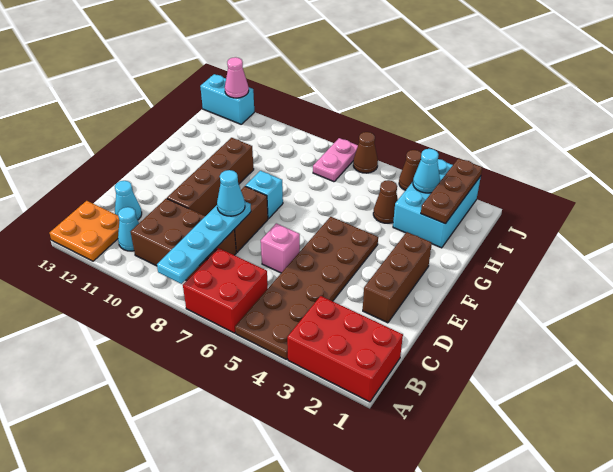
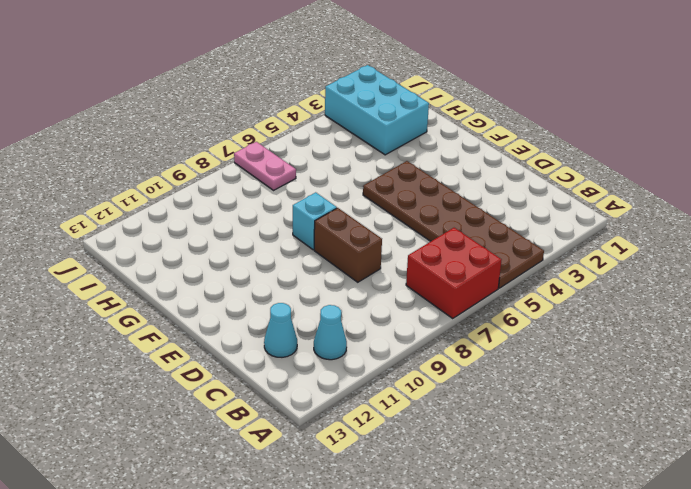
none -> red brick A1:B3 level 1
none -> orange plate A12:B13 level 1
none -> brown brick B8:C10 level 1

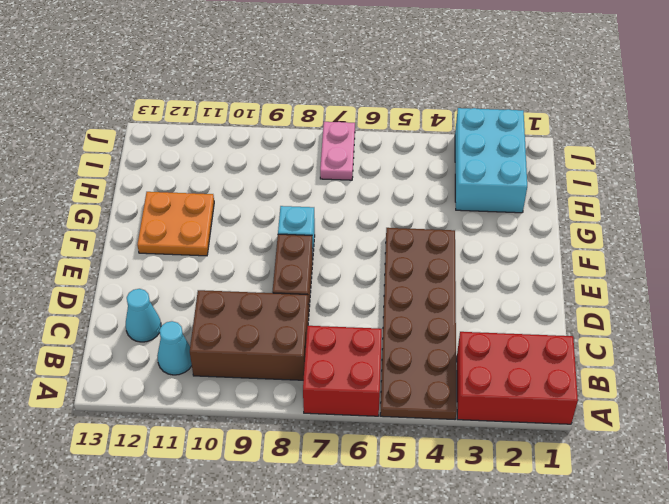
orange plate F11:G12 level 1 -> orange plate A12:B13 level 1
none -> brown brick D2:F2 level 1
none -> pink brick D6 level 1
none -> brown brick D10:G10 level 1

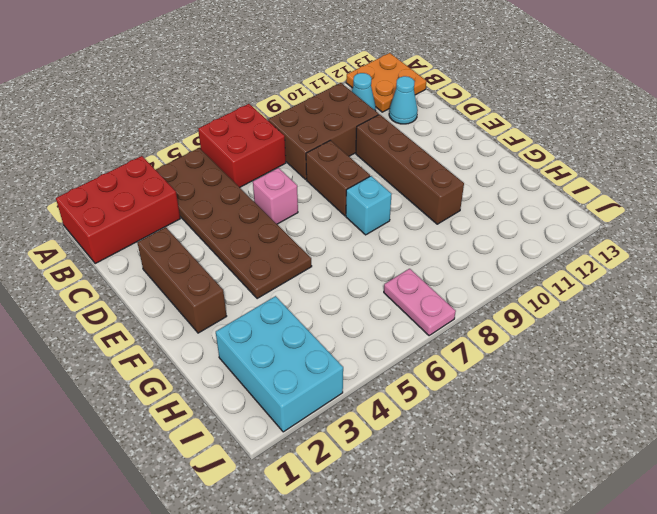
none -> brown cone H4 level 1
none -> brown cone J4 level 1
none -> brown cone J6 level 1

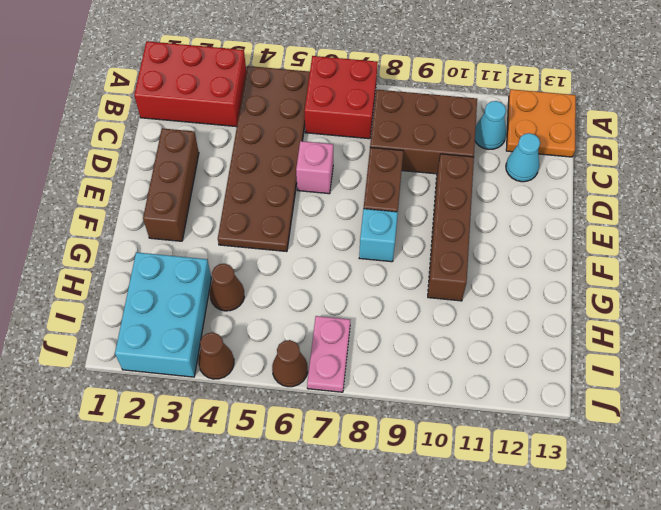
none -> cyan brick J12:J13 level 1
none -> cyan plate A8:D8 level 2
none -> brown plate H2:J2 level 2

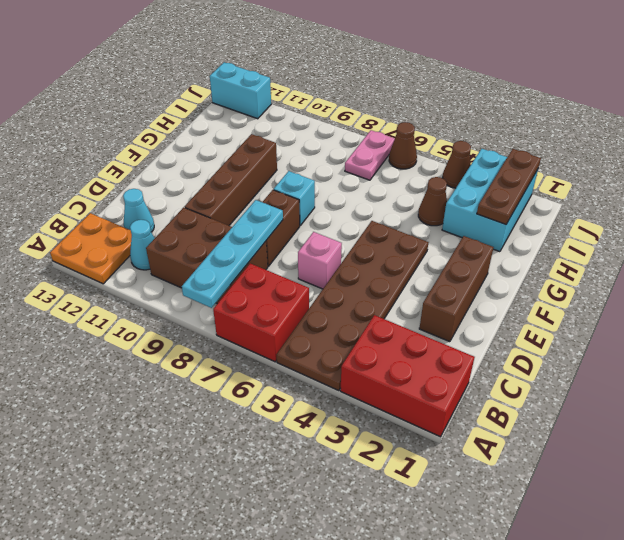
none -> cyan cone I3 level 2
none -> pink cone J12 level 2
none -> cyan cone D8 level 3

